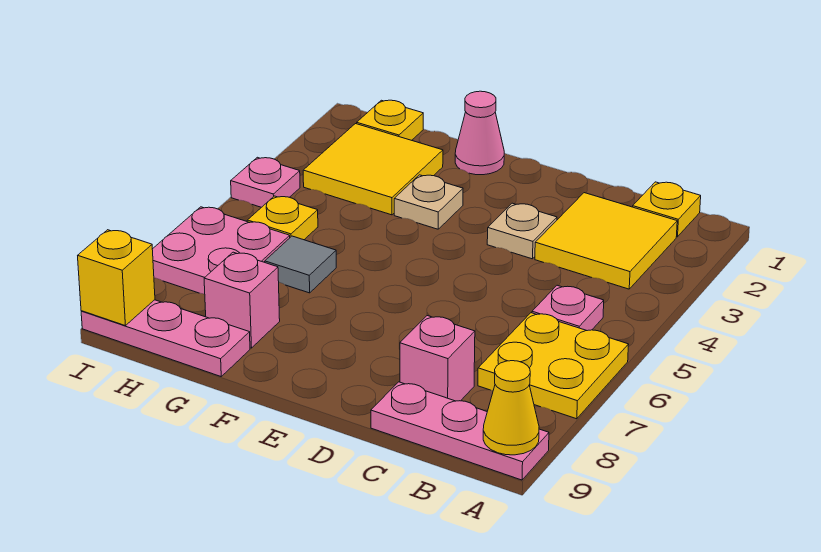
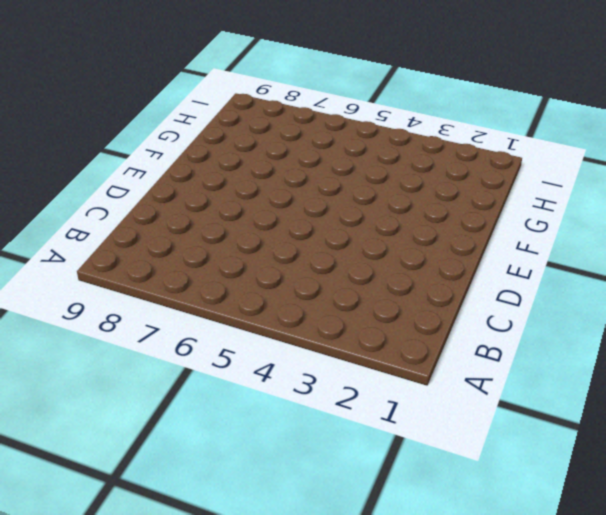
none -> yellow plate A6:B7 level 1
none -> pink plate A9:C9 level 1
none -> yellow plate B1 level 1

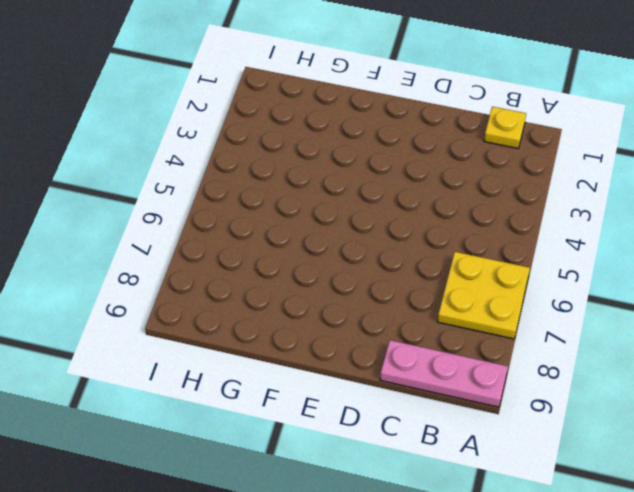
none -> yellow tile B2:C3 level 1
none -> pink plate B5 level 1
none -> pink brick C8 level 1

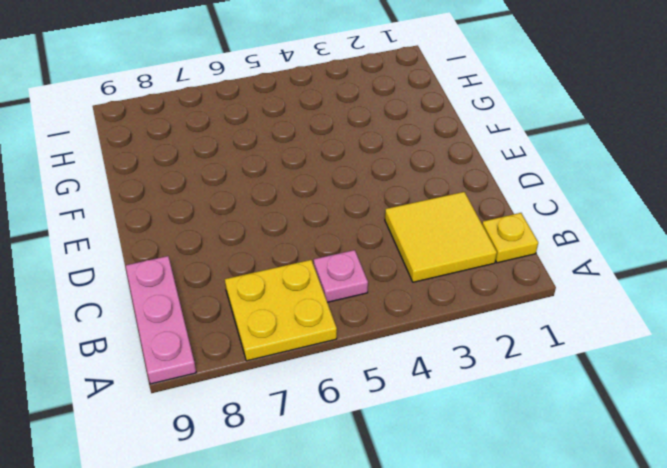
none -> pink brick C8 level 1
none -> tan plate D3 level 1
none -> pink cone F1 level 1

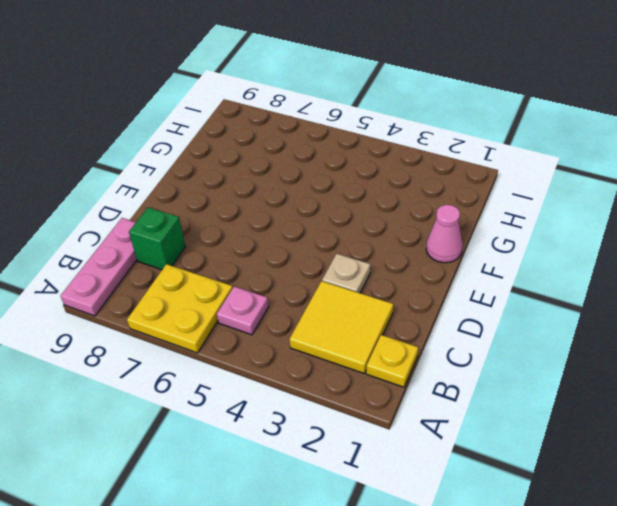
green brick C8 level 1 -> pink brick C8 level 1
none -> tan plate F3 level 1
none -> yellow tile G2:H3 level 1
none -> grey tile G6 level 1

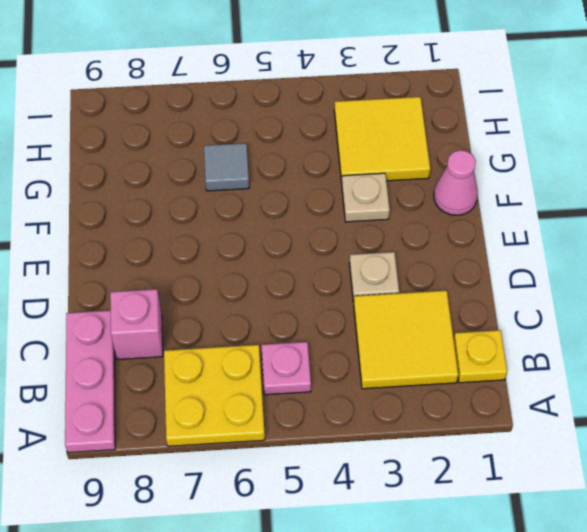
none -> pink brick G8 level 1
none -> pink plate G9:I9 level 1
none -> yellow plate H1 level 1

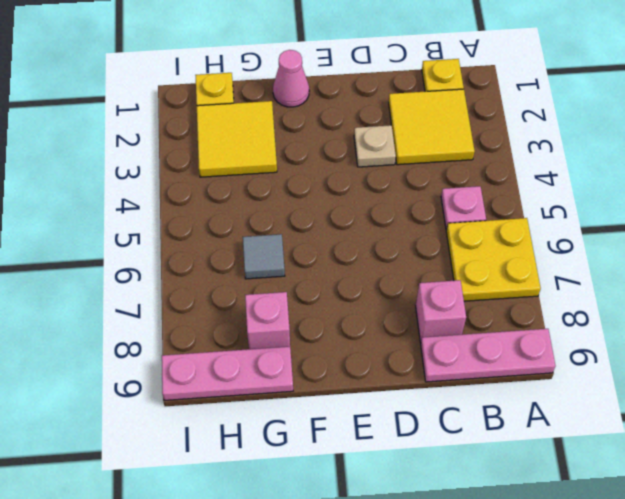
none -> tan plate F3 level 1
none -> yellow plate H5 level 1
none -> pink plate H6:I7 level 1

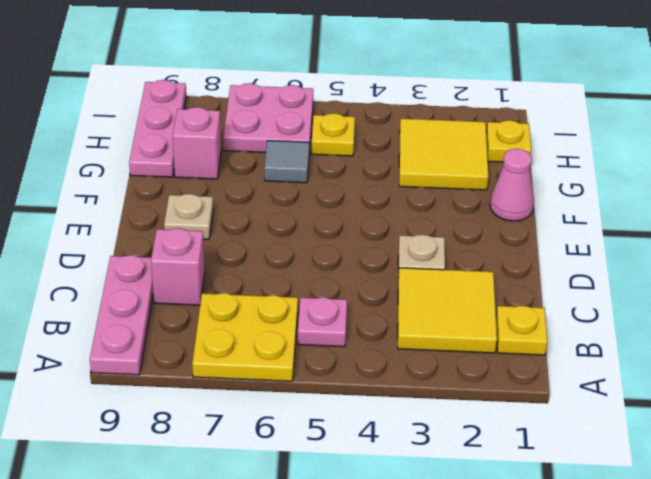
tan plate E8 level 1 -> tan plate F3 level 1
none -> pink plate I4 level 1
none -> yellow cone A9 level 2
none -> yellow brick I9 level 2

